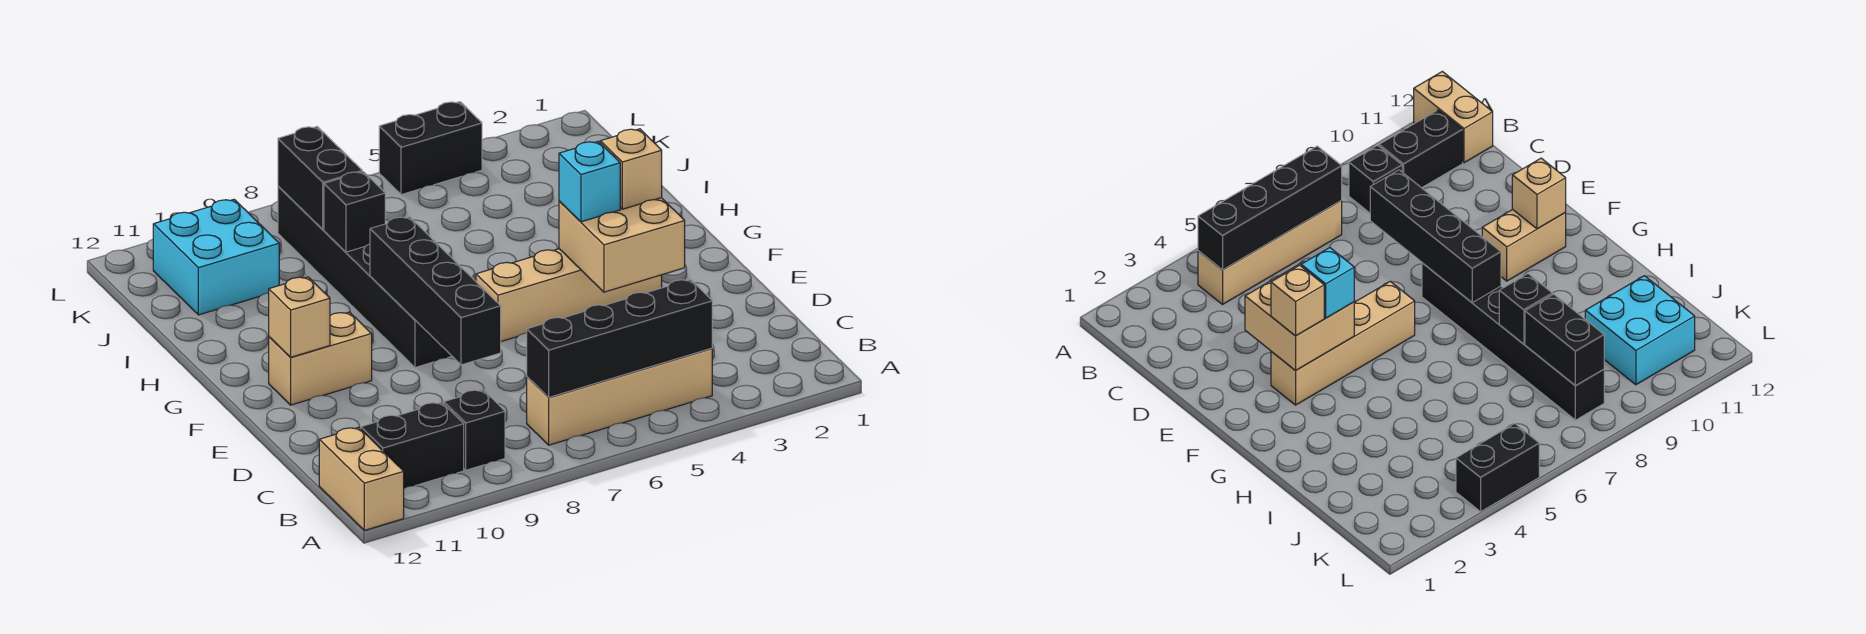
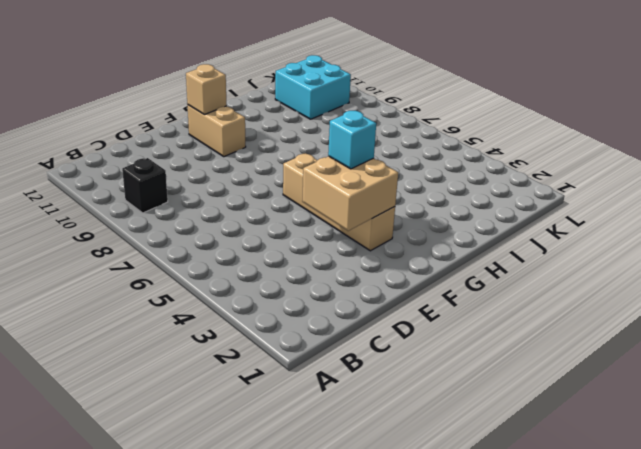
none -> tan brick A12:B12 level 1
none -> tan brick B4:B7 level 1
none -> black brick B10:B11 level 1

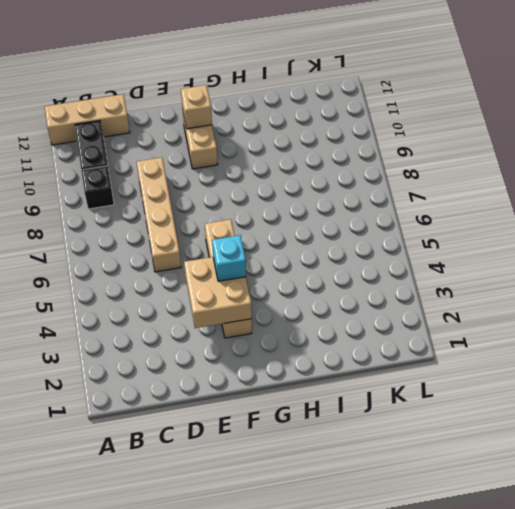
tan brick A12:C12 level 1 -> tan brick A12:B12 level 1
tan brick D6:D9 level 1 -> tan brick B4:B7 level 1
none -> black brick F8:K8 level 1
none -> cyan brick J10:K11 level 1
none -> black brick L4:L5 level 1

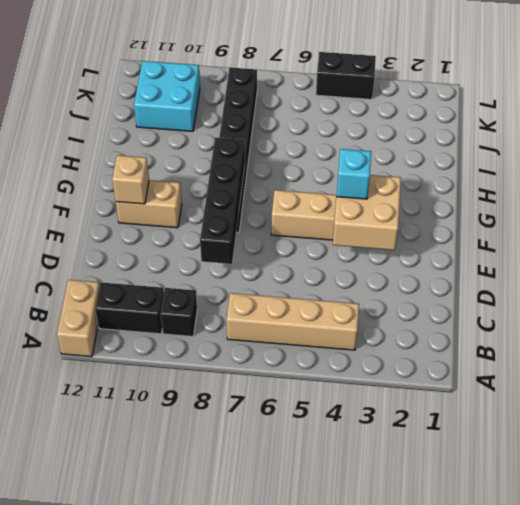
none -> black brick B4:B7 level 2
none -> black brick I8 level 2
none -> black brick J8:K8 level 2

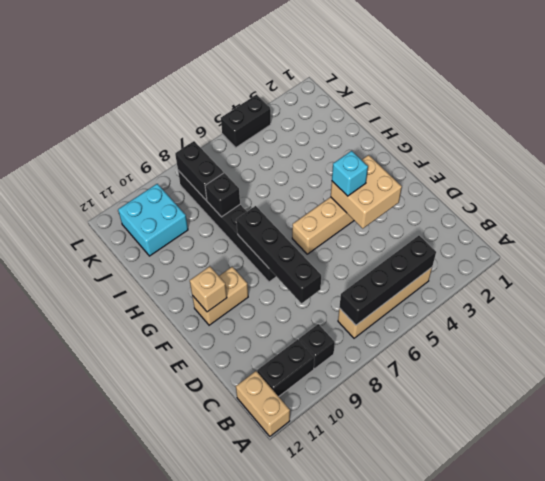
none -> tan brick F3 level 3

